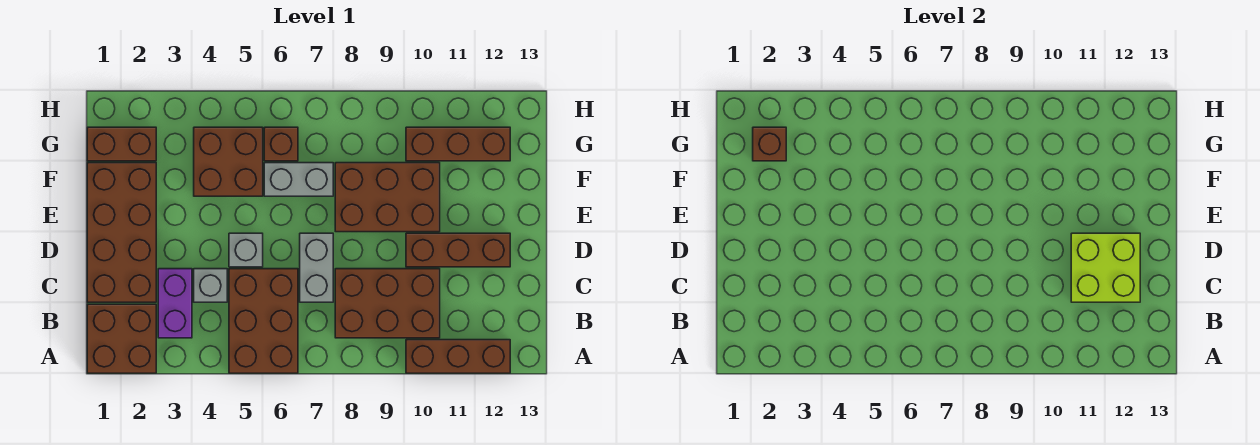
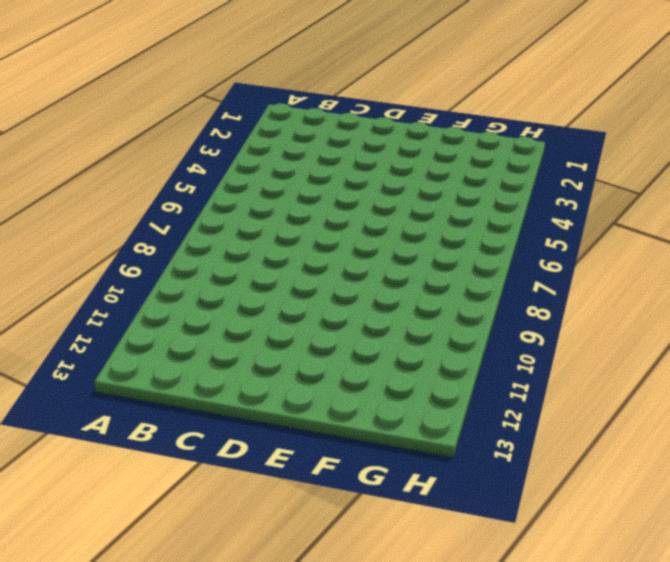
none -> brown brick A1:B2 level 1
none -> brown brick A5:C6 level 1
none -> brown brick A10:A12 level 1

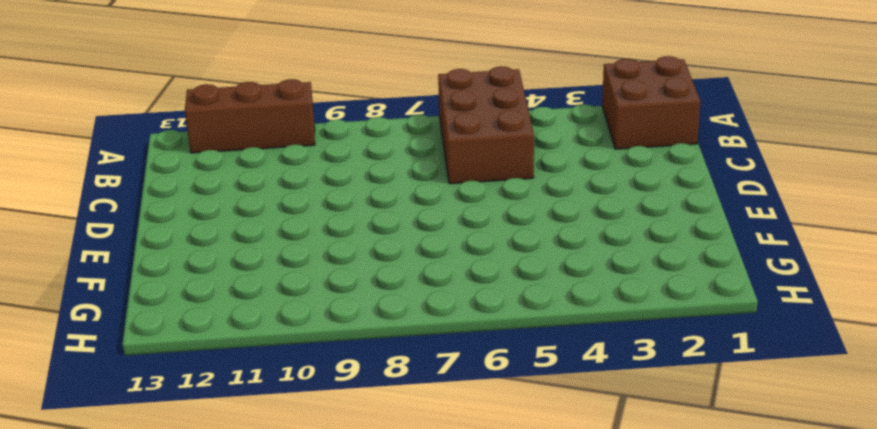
none -> purple brick B3:C3 level 1
none -> brown brick B8:C10 level 1
none -> brown brick C1:F2 level 1

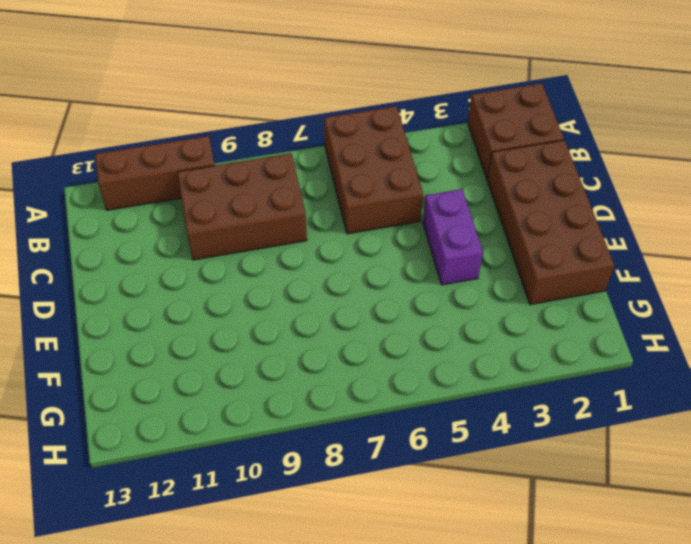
purple brick D4:E4 level 1 -> purple brick B3:C3 level 1
none -> grey brick C4 level 1
none -> grey brick C7:D7 level 1
none -> grey brick D5 level 1

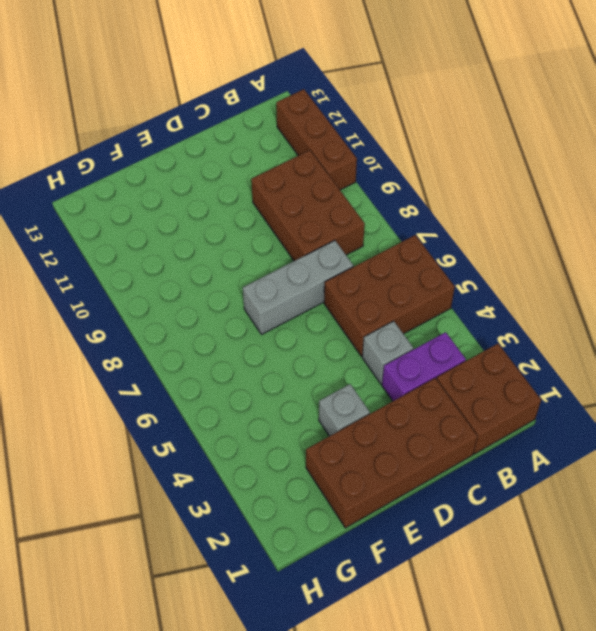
grey brick C7:E7 level 1 -> grey brick C7:D7 level 1
grey brick E3 level 1 -> grey brick D5 level 1
none -> brown brick D10:D12 level 1
none -> brown brick E8:F10 level 1
none -> brown brick F4:G5 level 1

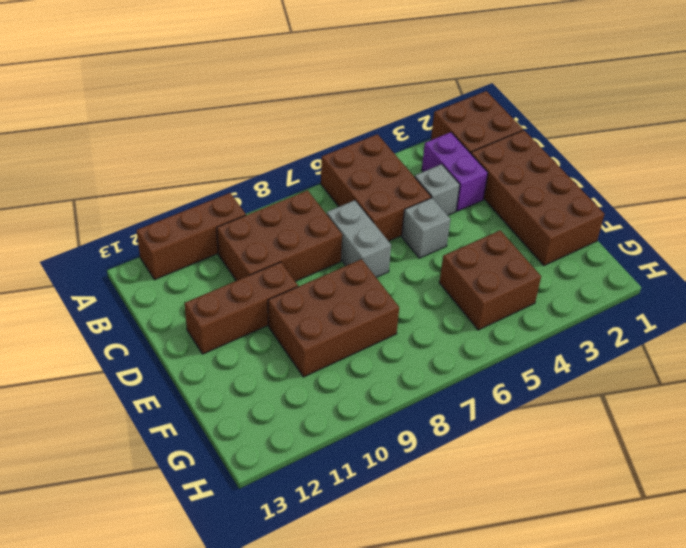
none -> grey brick F6:F7 level 1
none -> brown brick G1:G2 level 1
none -> brown brick G6 level 1

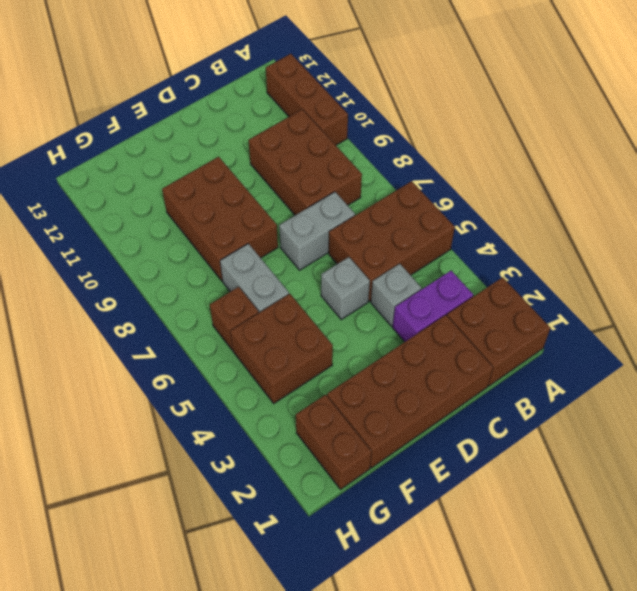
none -> brown brick D10:D12 level 1
none -> brown brick G10:G12 level 1
none -> lime brick C11:D12 level 2

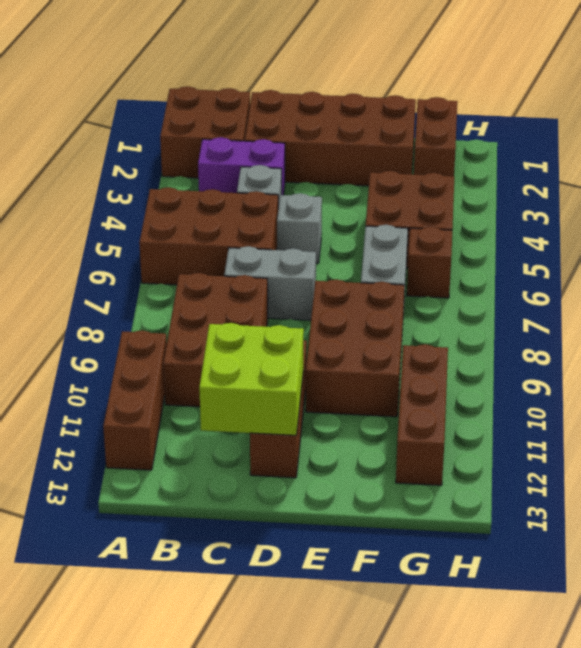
none -> brown brick G2 level 2

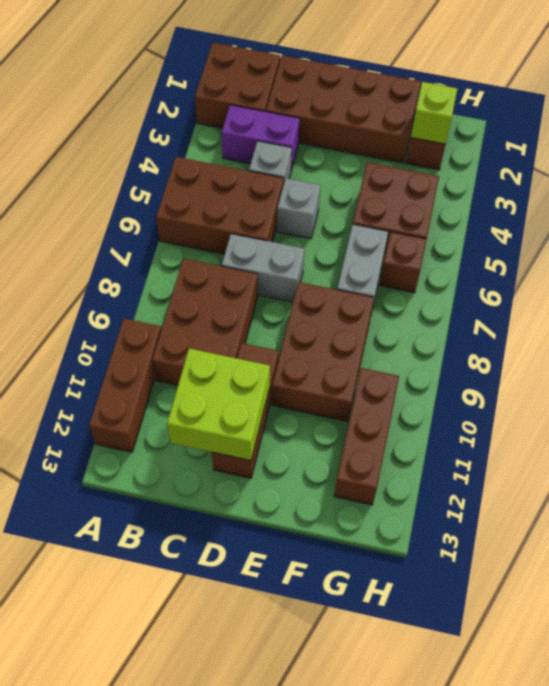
lime brick G2 level 2 -> brown brick G2 level 2

